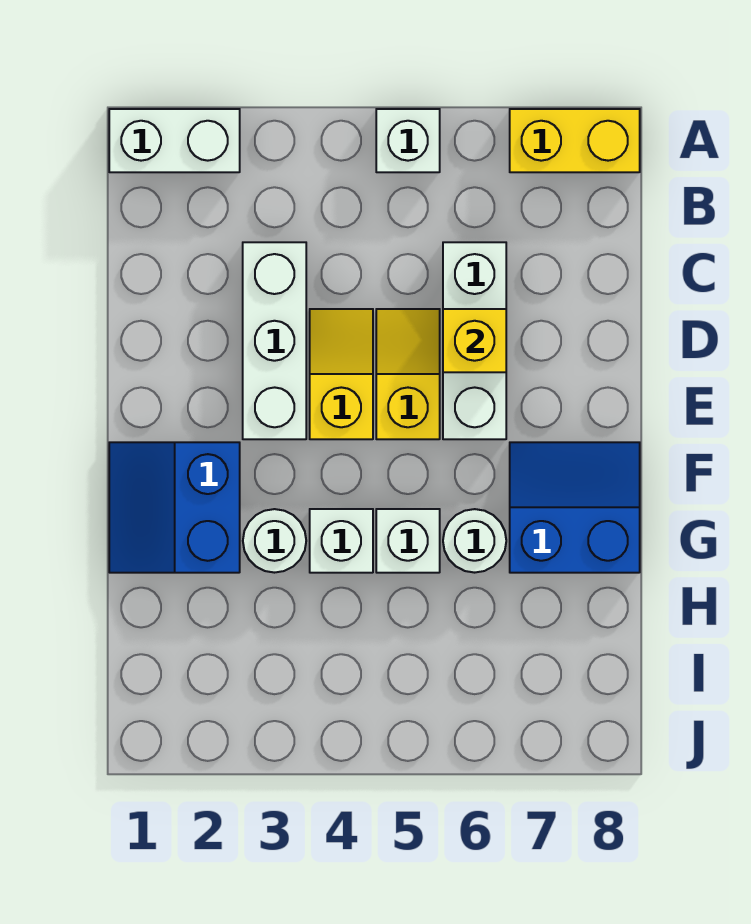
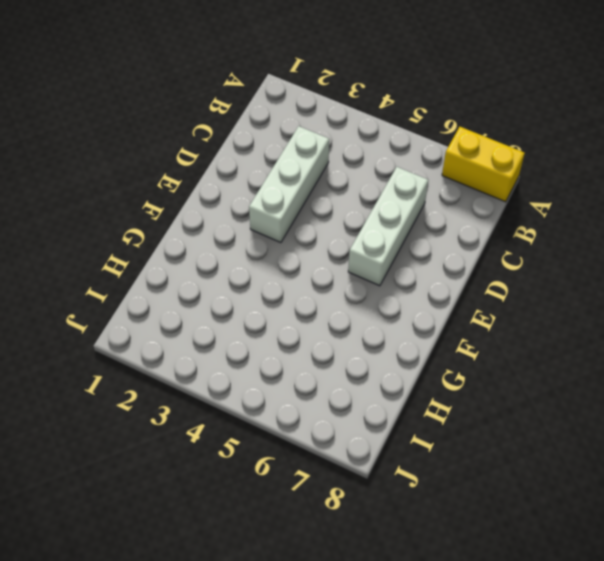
none -> white brick A1:A2 level 1
none -> white brick A5 level 1
none -> yellow slope D4:E4 level 1 top E

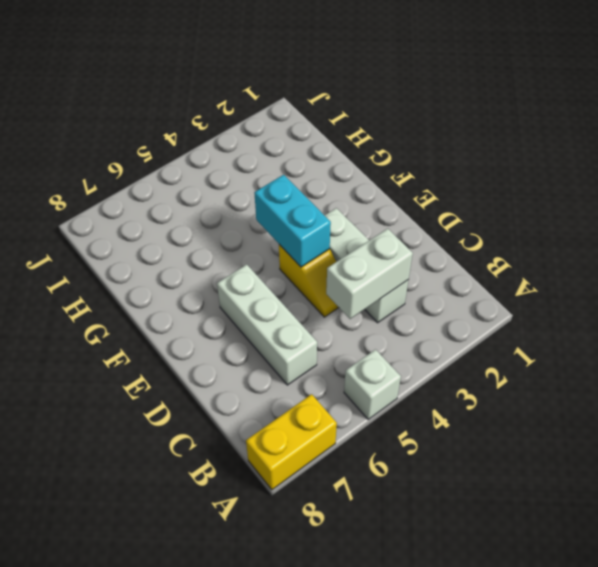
white brick C3:C4 level 2 -> white brick A1:A2 level 1
cyan brick E4:F4 level 2 -> none
none -> yellow slope D5:E5 level 1 top E
none -> blue slope F1:G2 level 1 top 2
none -> blue slope F7:G8 level 1 top G

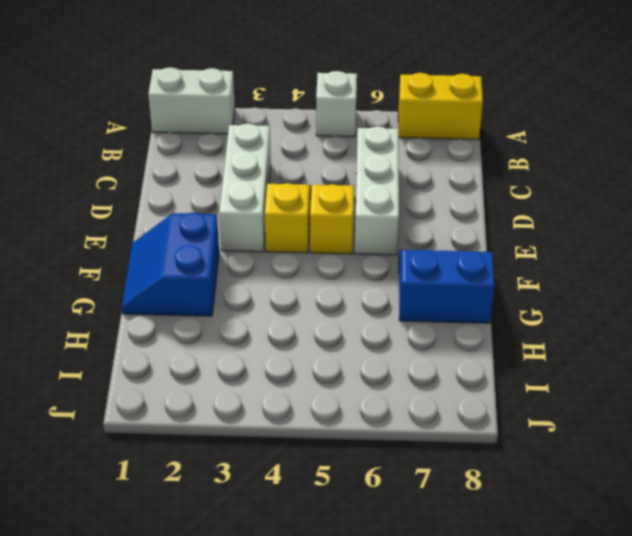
none -> white round brick G3 level 1
none -> white brick G4 level 1
none -> white brick G5 level 1

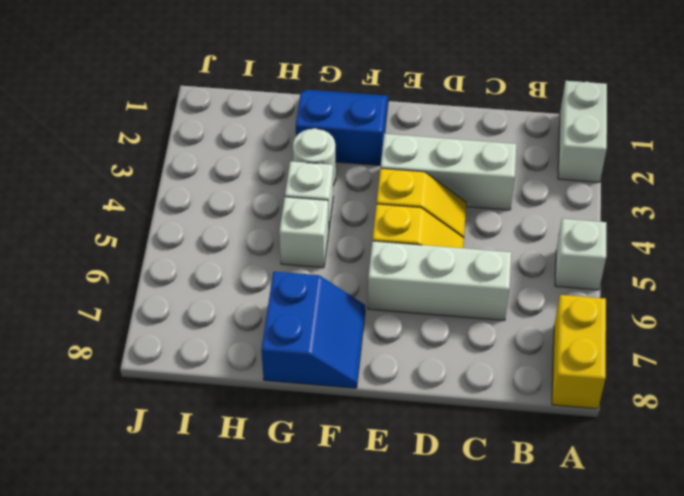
none -> white round brick G6 level 1
none -> yellow brick D6 level 2

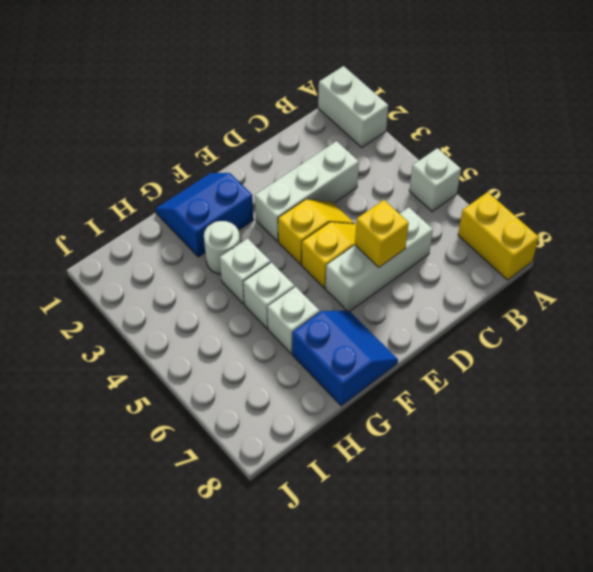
white brick G6 level 1 -> white round brick G6 level 1

